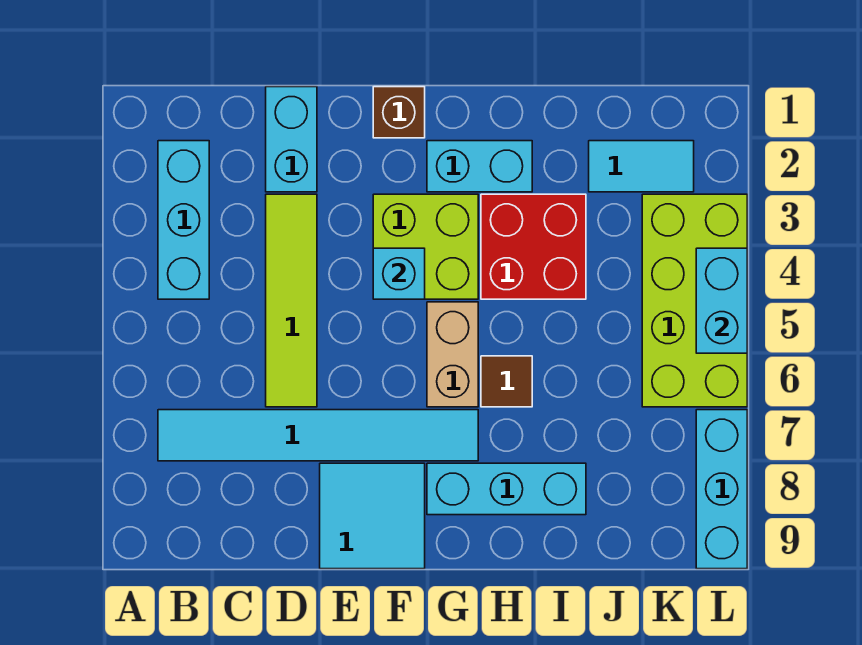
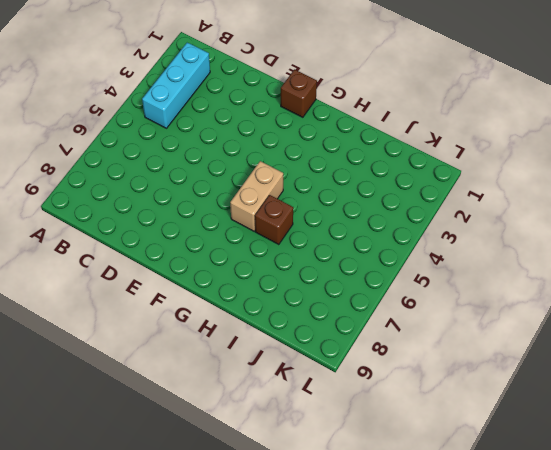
brown brick H6 level 1 -> brown tile H6 level 1
none -> cyan tile B7:G7 level 1
none -> cyan brick D1:D2 level 1
none -> lime tile D3:D6 level 1

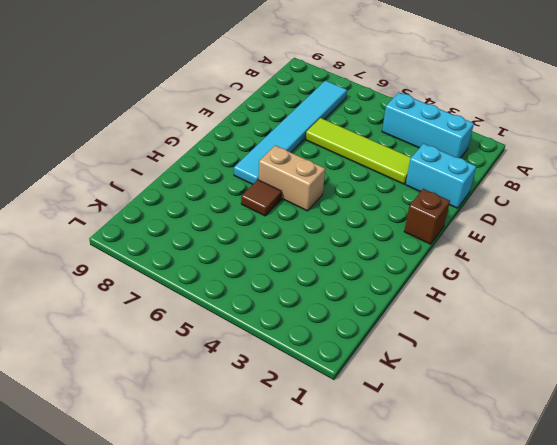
none -> cyan tile E8:F9 level 1
none -> lime brick F3:G4 level 1
none -> cyan brick G2:H2 level 1

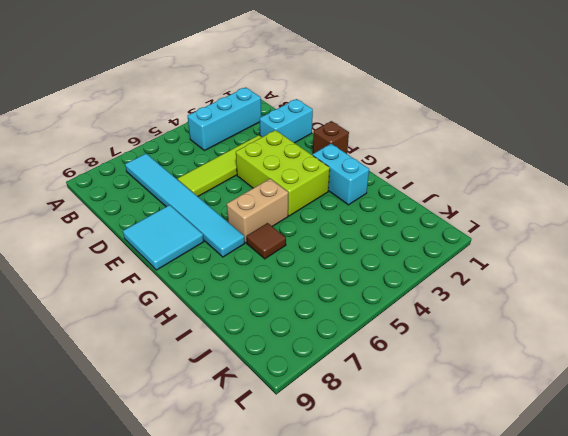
lime brick E3:G4 level 1 -> lime brick F3:G4 level 1
none -> cyan brick G8:I8 level 1
none -> red brick H3:I4 level 1
none -> cyan tile J2:K2 level 1

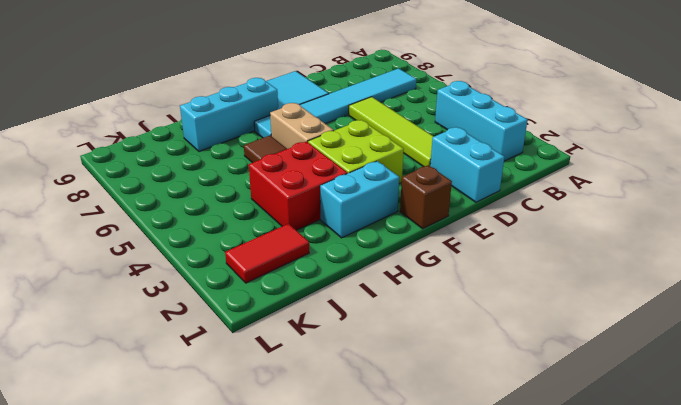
red tile J2:K2 level 1 -> cyan tile J2:K2 level 1
none -> lime brick K3:L6 level 1
none -> cyan brick L7:L9 level 1
none -> cyan brick F4 level 2

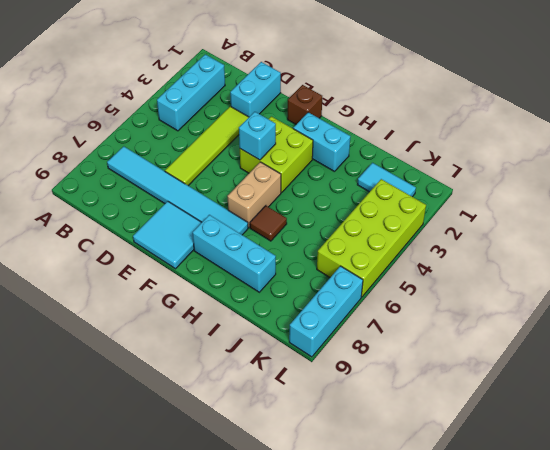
none -> red brick H3:I4 level 1
none -> cyan brick L4:L5 level 2

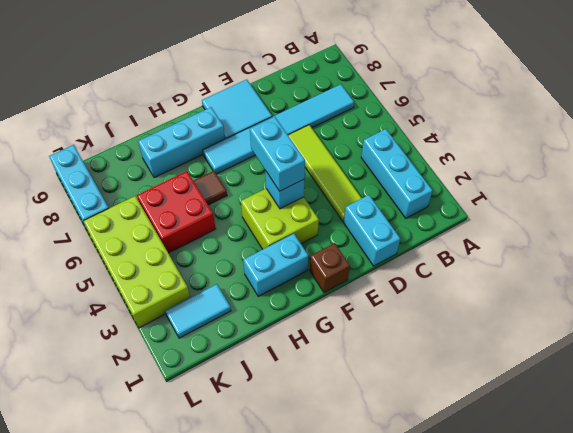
cyan brick F4:F5 level 3 -> cyan brick L4:L5 level 2
red brick I5:J6 level 1 -> red brick H3:I4 level 1
none -> tan brick G5:G6 level 1

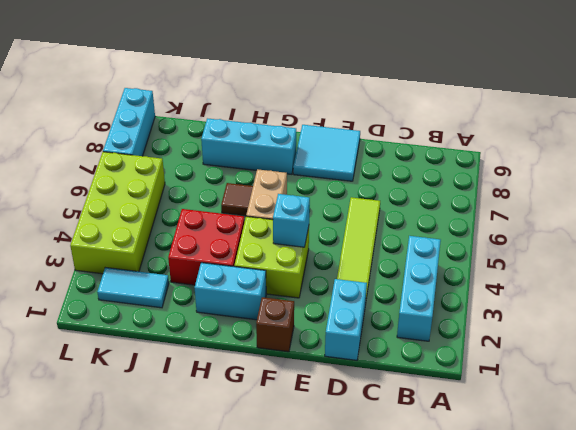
none -> cyan tile B7:G7 level 1
none -> cyan brick L4:L5 level 2

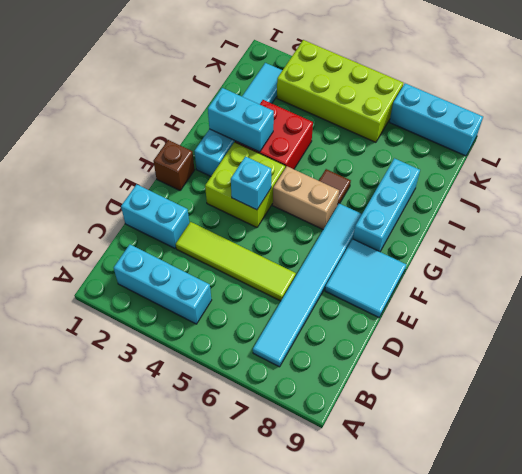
cyan brick H2:H3 level 2 -> cyan brick L4:L5 level 2

